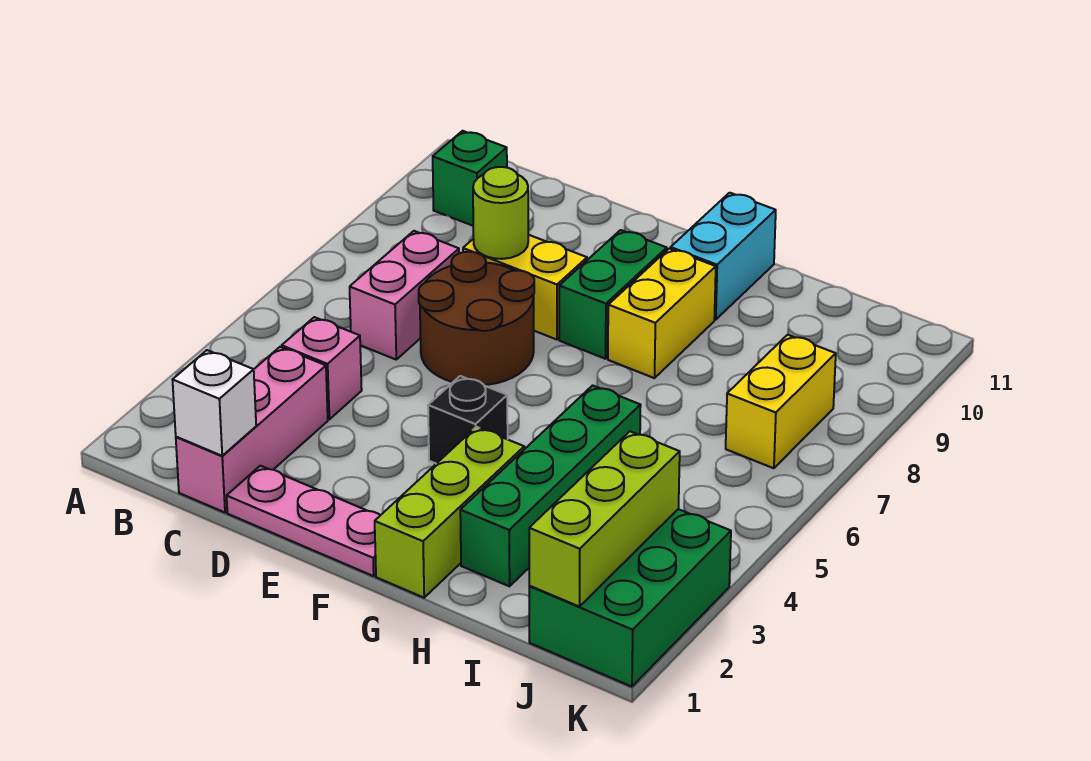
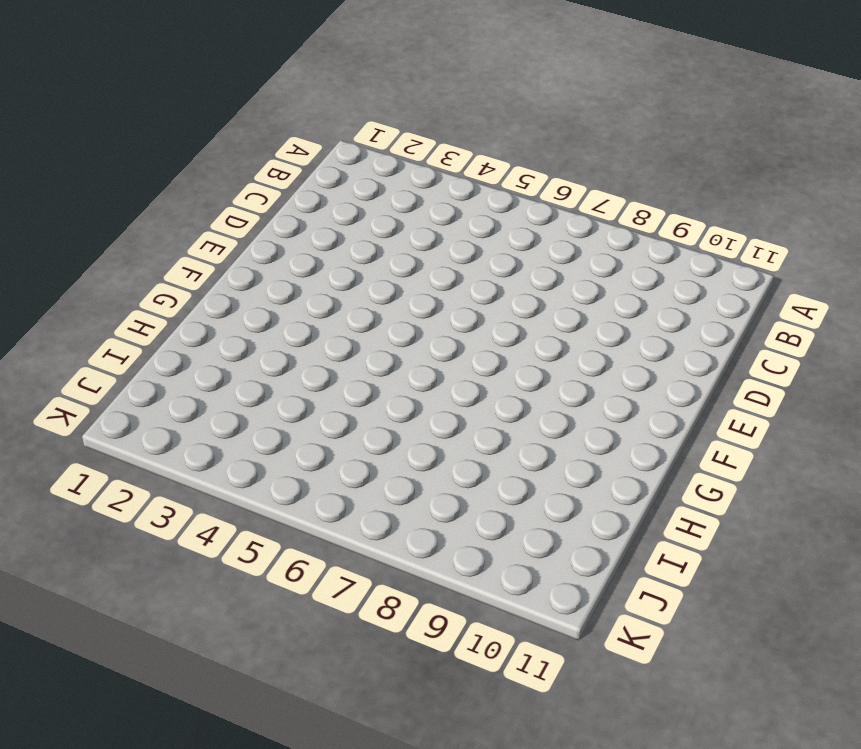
none -> green brick B10 level 1
none -> pink brick C1:C3 level 1
none -> pink brick C4 level 1

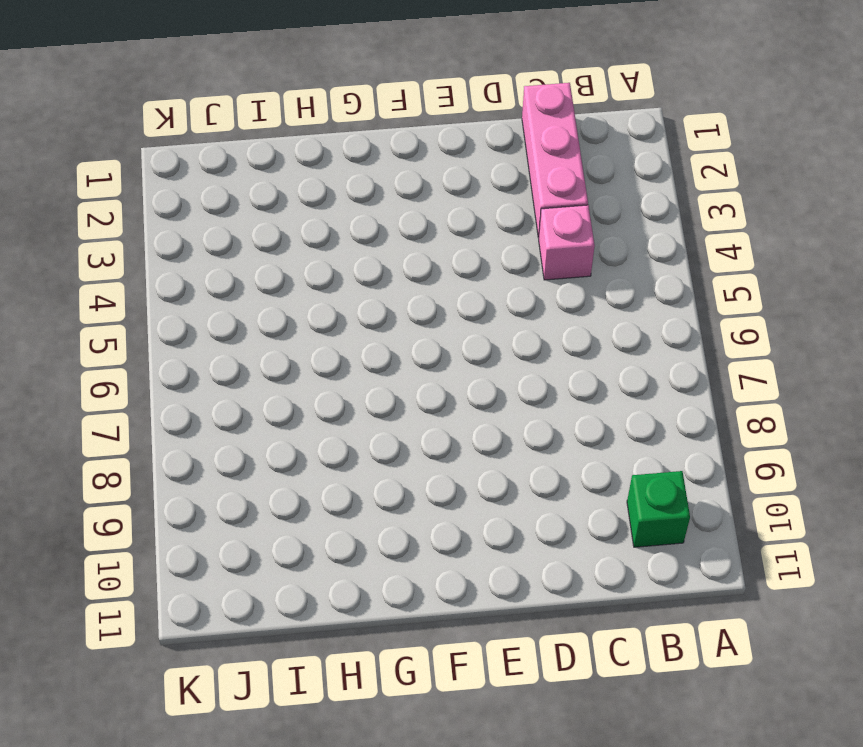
none -> pink brick C6:C7 level 1
none -> pink plate D1:F1 level 1
none -> brown round brick D6:E7 level 1

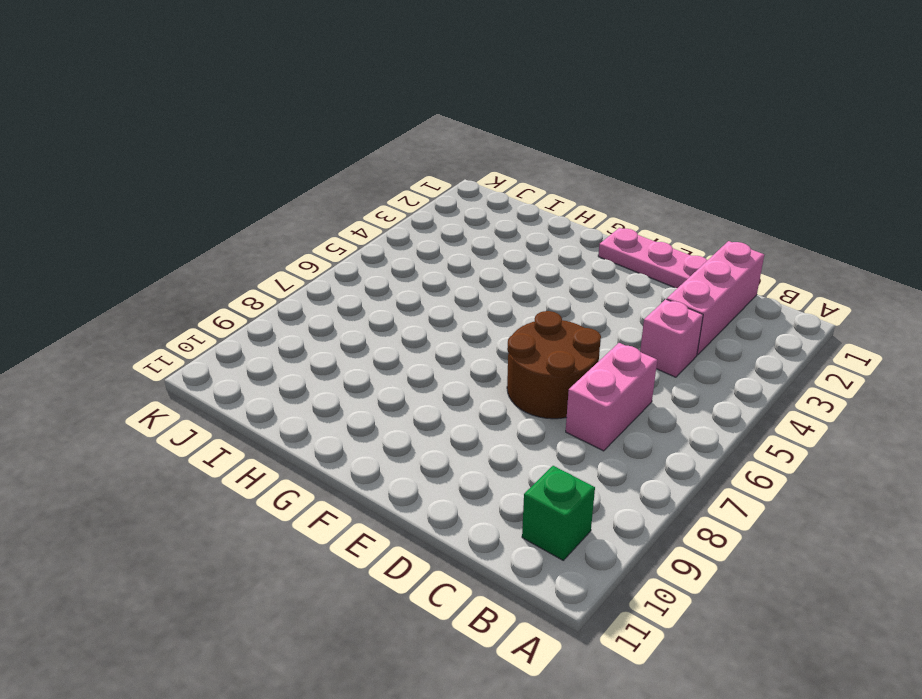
none -> yellow brick D8:E8 level 1
none -> black brick F4 level 1
none -> green brick F8:F9 level 1

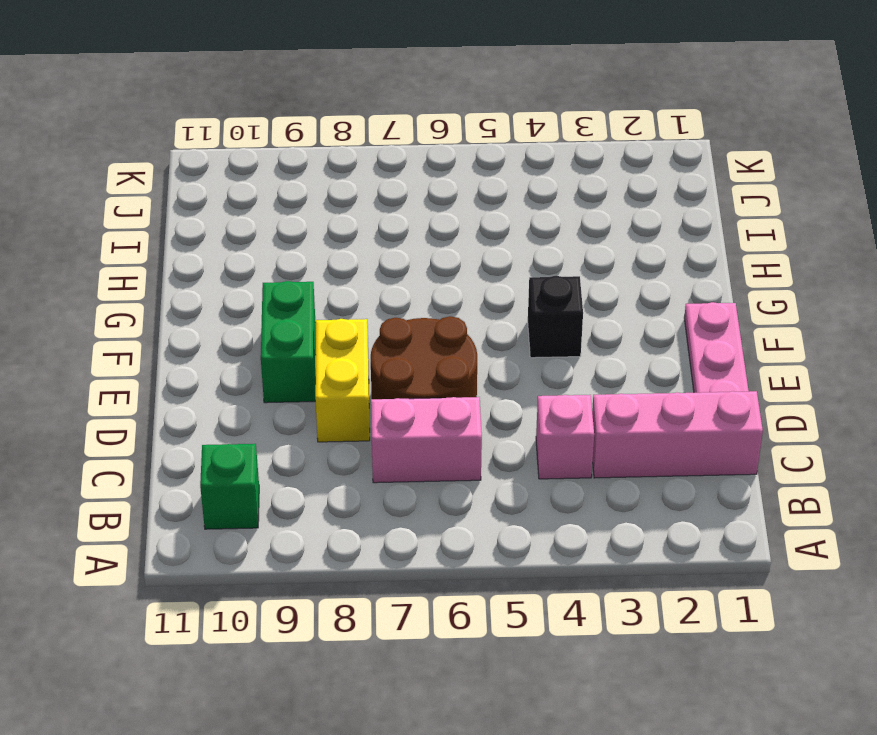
green brick E9:F9 level 1 -> green brick F8:F9 level 1
none -> lime brick G1:G3 level 1
none -> yellow brick G8:G9 level 1
none -> cyan brick G10:G11 level 1

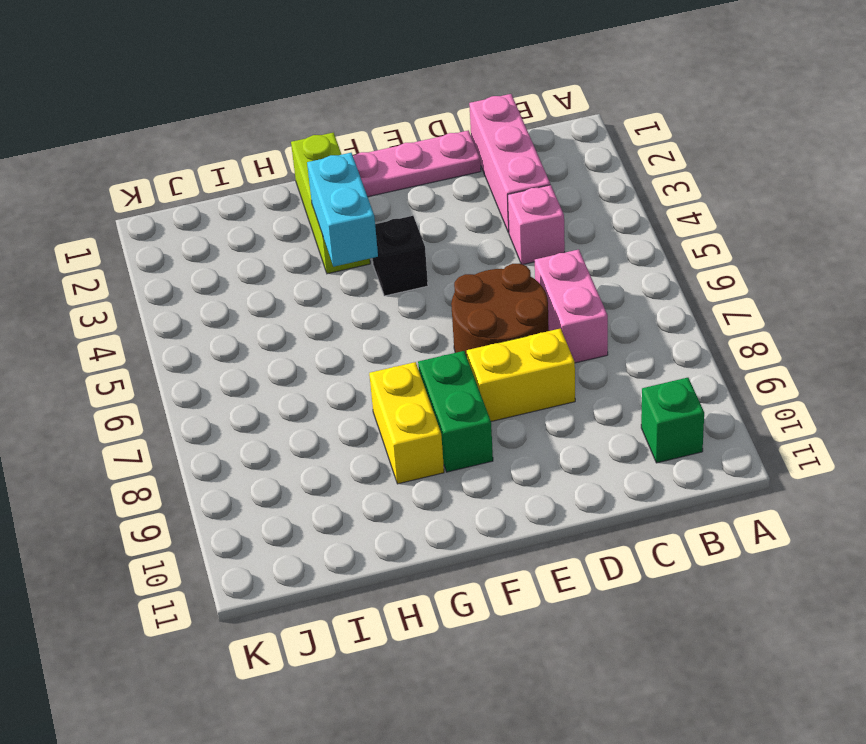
cyan brick G3:G4 level 2 -> cyan brick G10:G11 level 1
none -> green brick H2:H5 level 1
none -> green brick J1:K3 level 1
none -> yellow brick J7:J8 level 1

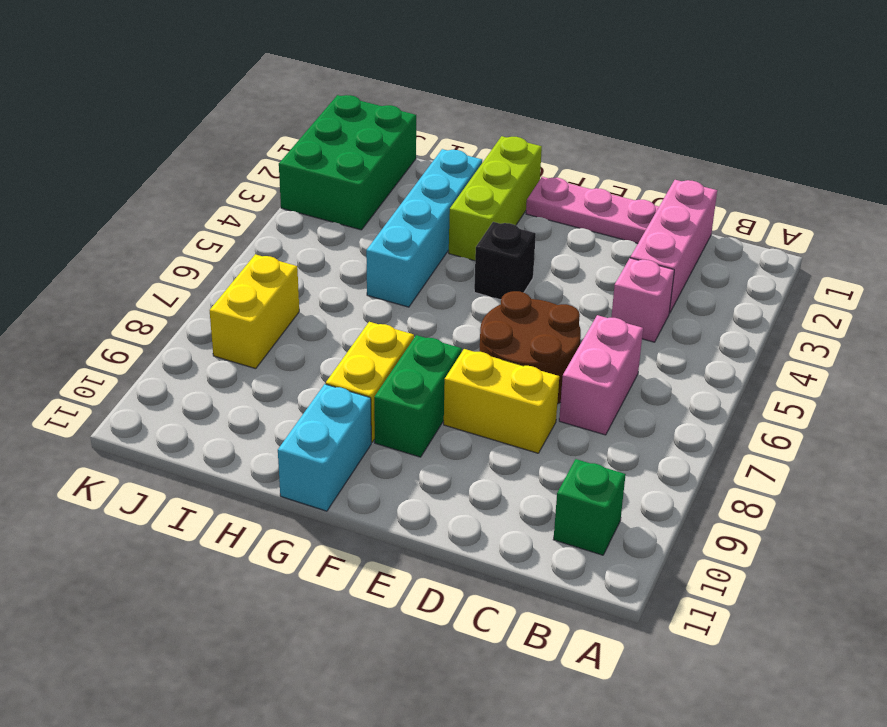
cyan brick H2:H5 level 1 -> green brick H2:H5 level 1
none -> white brick C1 level 2
none -> lime round brick D8 level 2
none -> lime brick J1:J3 level 2

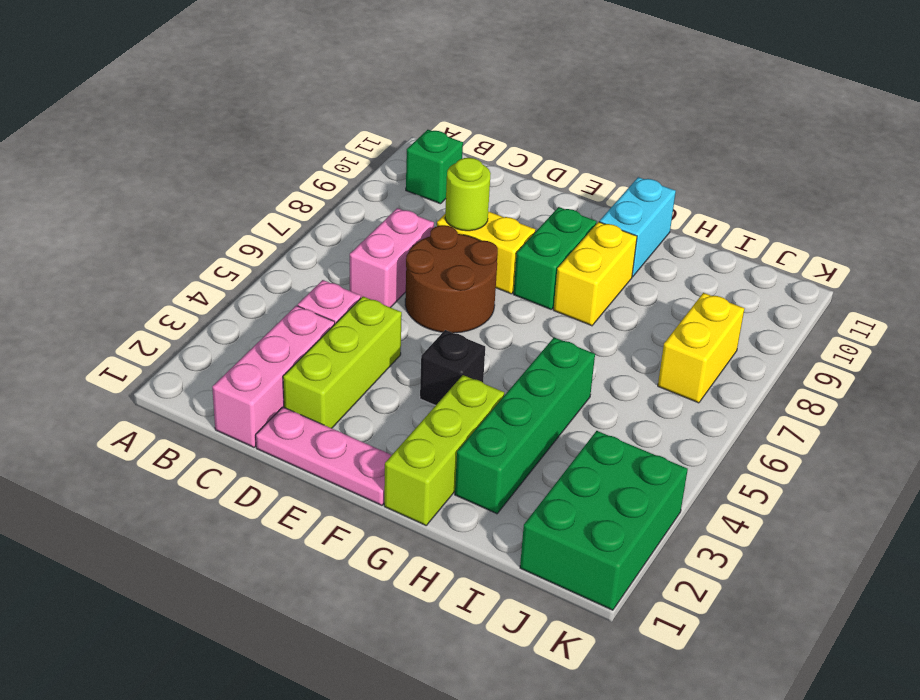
lime brick D2:D4 level 1 -> lime brick J1:J3 level 2
none -> white brick C1 level 2

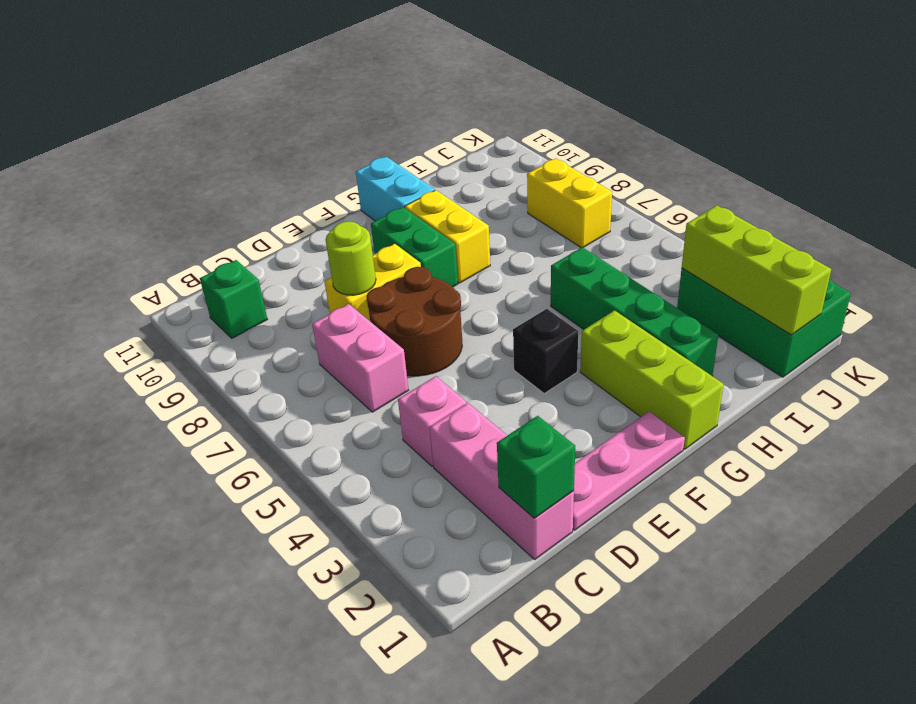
green brick C1 level 2 -> white brick C1 level 2

